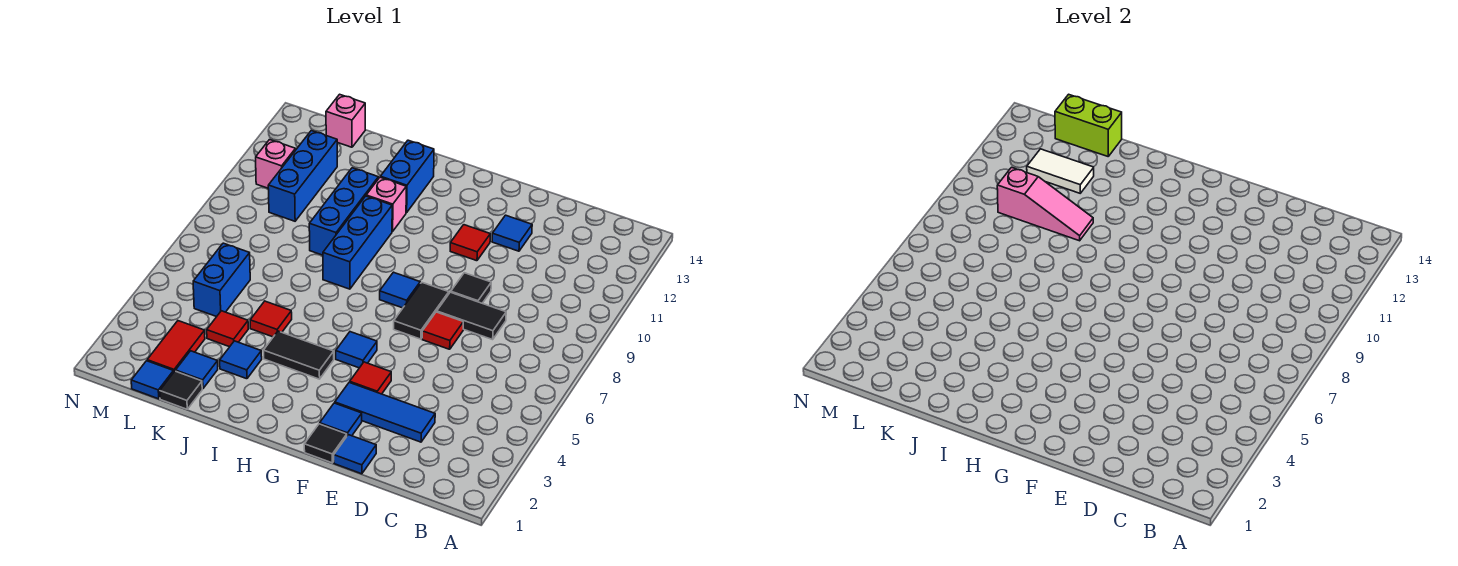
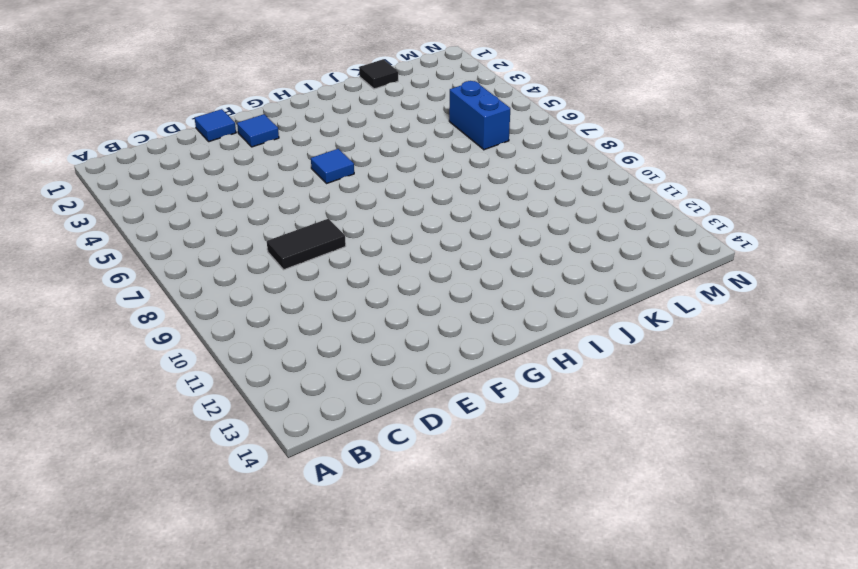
none -> blue tile D3:F3 level 1
none -> red tile E7 level 1
none -> black tile E9 level 1
none -> blue tile E12 level 1

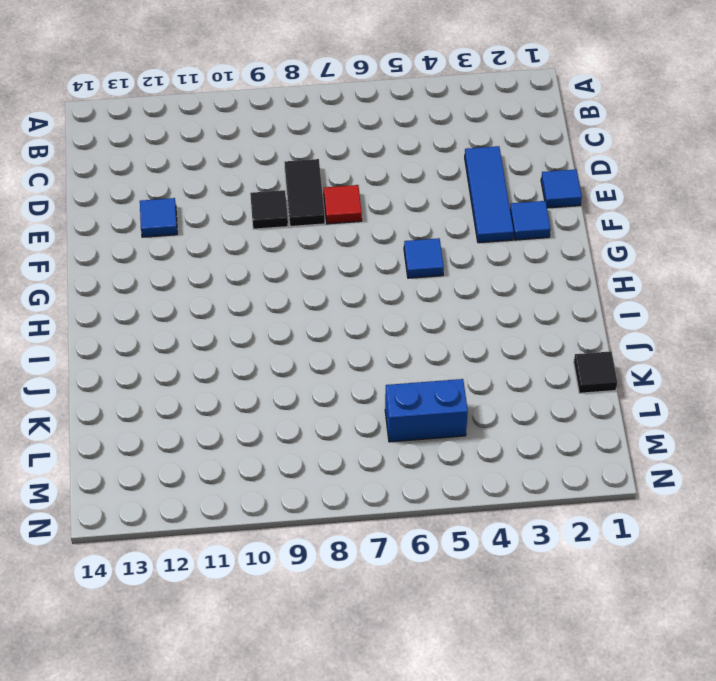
none -> black tile F1 level 1
none -> red tile F4 level 1
none -> black tile F7:F8 level 1
none -> red tile F11 level 1

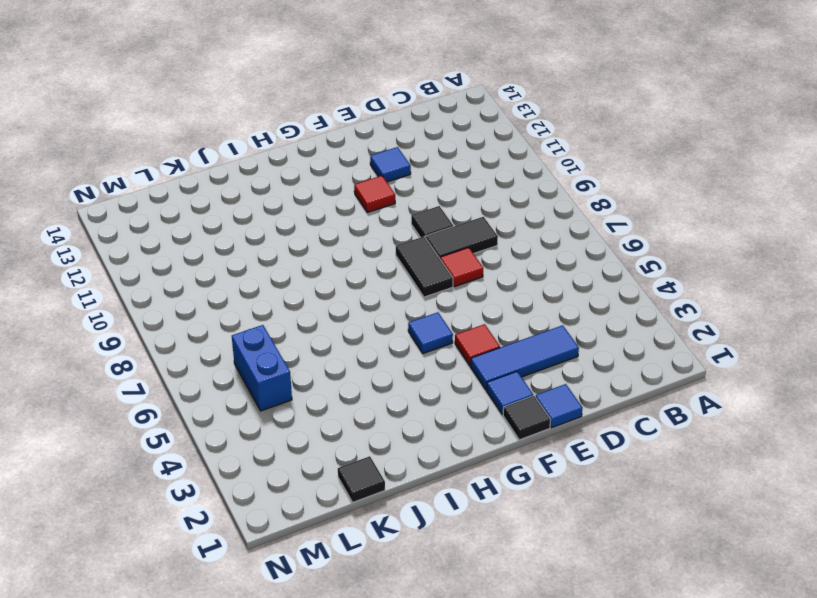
none -> blue tile G8 level 1
none -> black tile H4:I4 level 1
none -> blue brick I8:I10 level 1
none -> pink brick I11 level 1

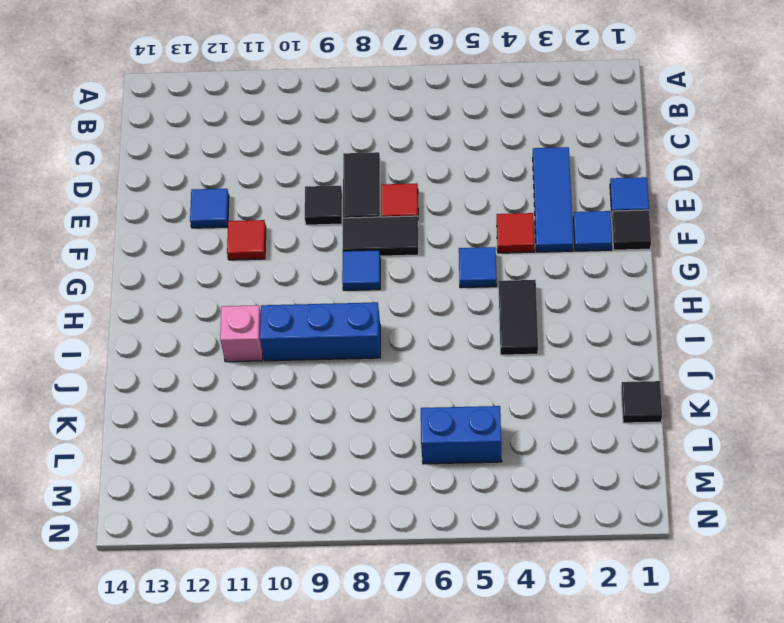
none -> blue brick I12:I13 level 1
none -> blue tile J3 level 1
none -> red tile J5 level 1
none -> blue brick J9:J11 level 1

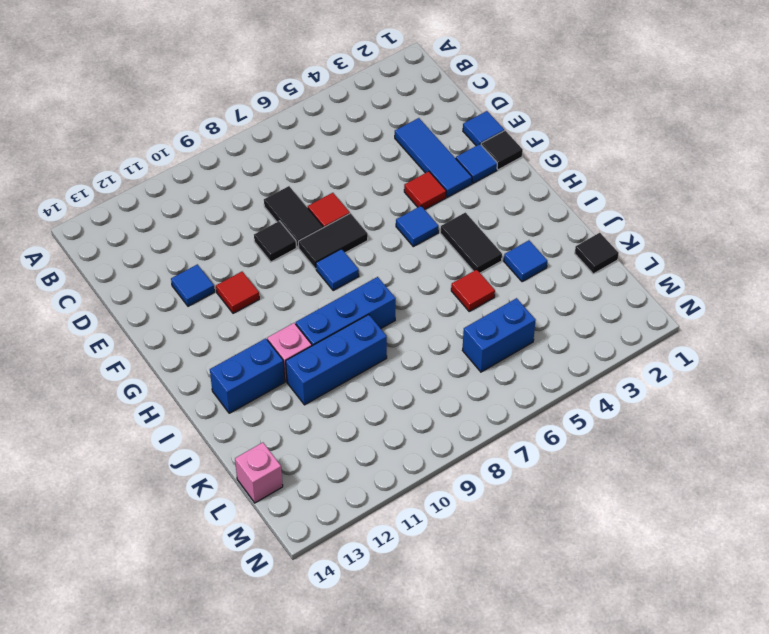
none -> blue tile K2 level 1
none -> red tile K4 level 1
none -> blue tile L1 level 1
none -> red tile L2:L3 level 1

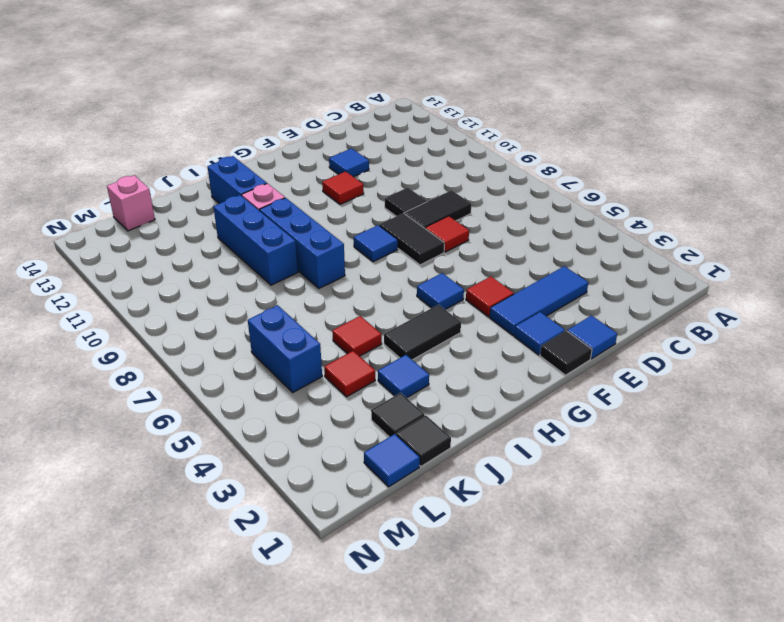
black tile K2 level 1 -> blue tile K2 level 1
none -> red tile L2:L3 level 1
none -> blue brick L10:L12 level 1
none -> pink brick M11 level 1
none -> pink slope J10:L10 level 2 top L

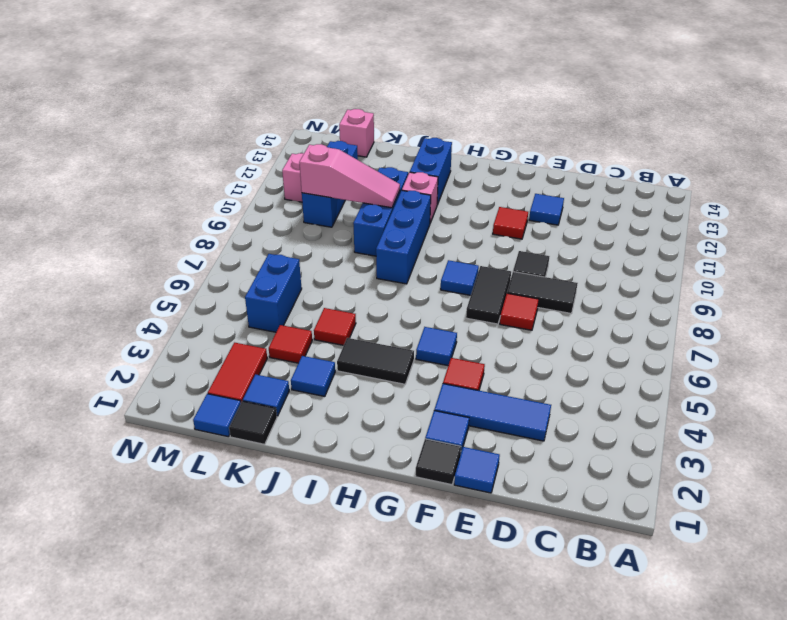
none -> white tile K12:L12 level 2
none -> lime brick K14:L14 level 2

